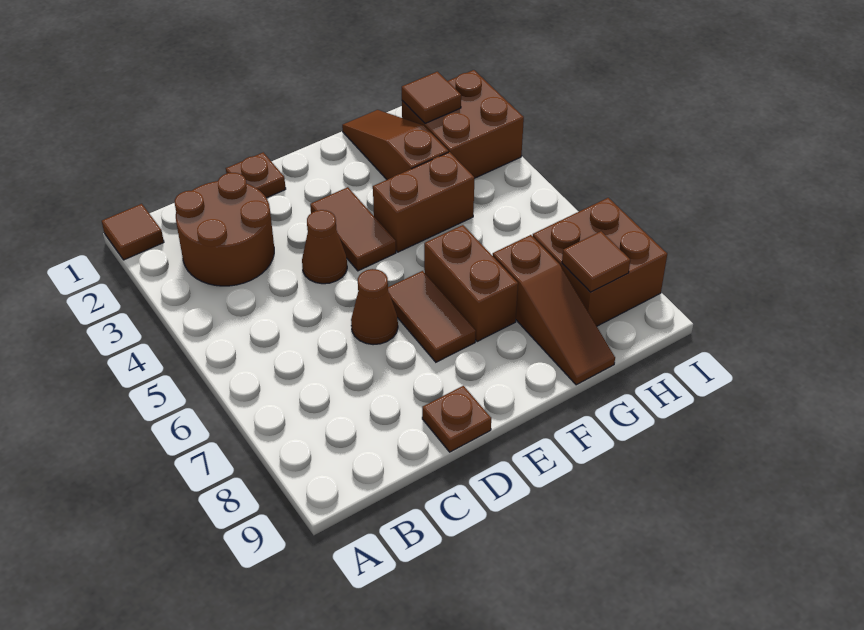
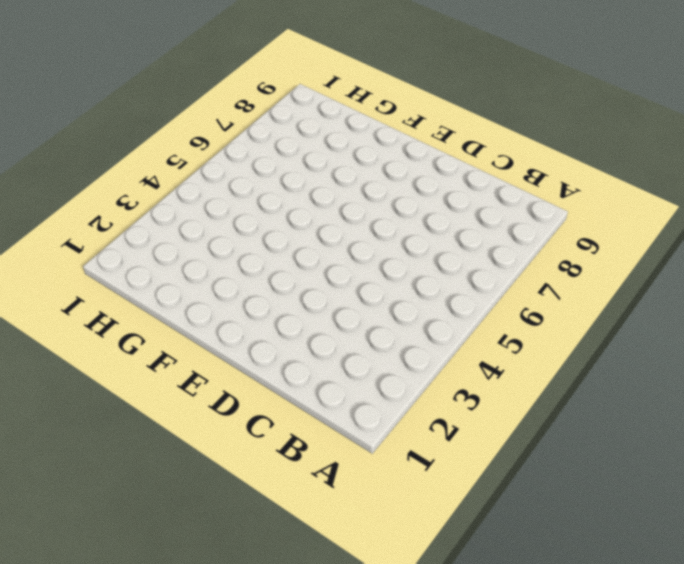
none -> brown tile A1 level 1
none -> brown round brick B2:C3 level 1
none -> brown plate D1 level 1

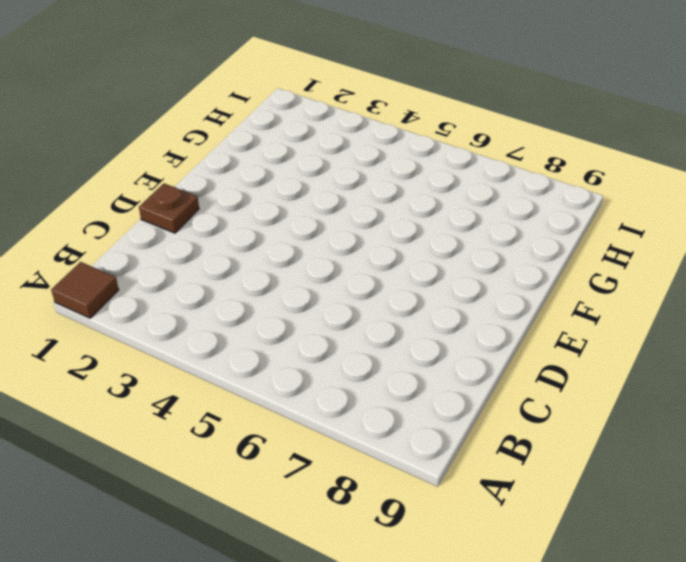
none -> brown round brick B2:C3 level 1
none -> brown cone D4 level 1
none -> brown cone D6 level 1

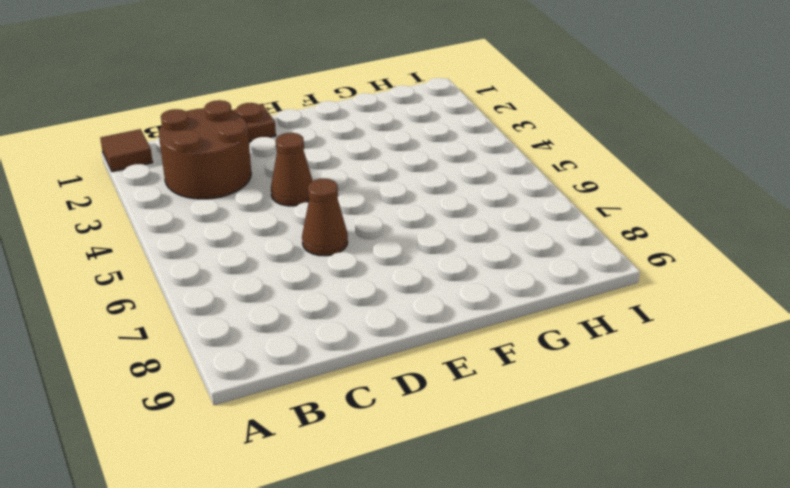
none -> brown plate D9 level 1
none -> brown tile E3:E4 level 1
none -> brown tile E6:E7 level 1

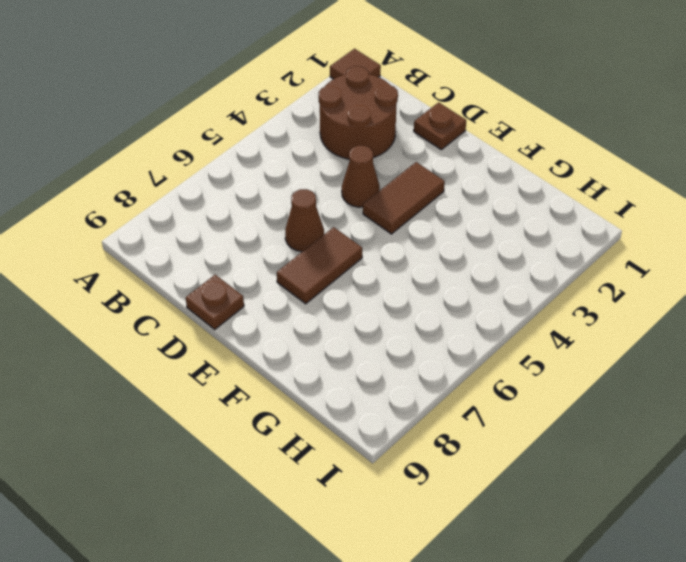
none -> brown brick F4:G4 level 1
none -> brown brick F6:F7 level 1
none -> brown slope G1:G3 level 1 top 3

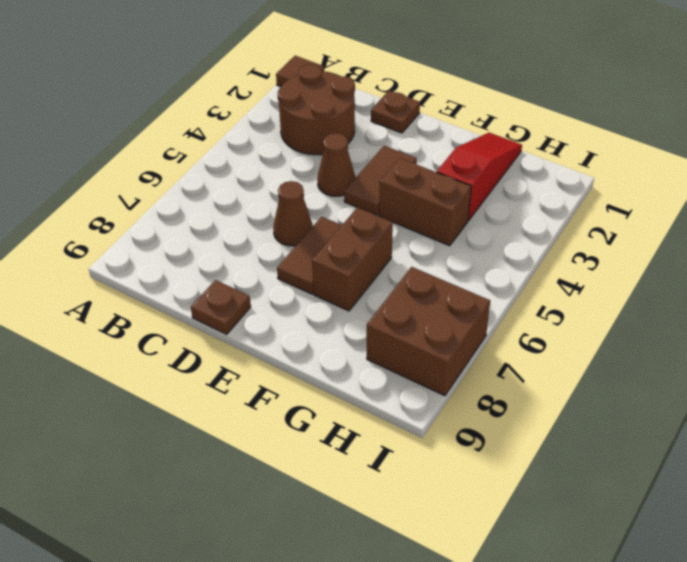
red slope G1:G3 level 1 top 3 -> brown slope G1:G3 level 1 top 3
none -> brown slope G7:G9 level 1 top 7
none -> brown brick H2:I3 level 1
none -> brown tile H2 level 2

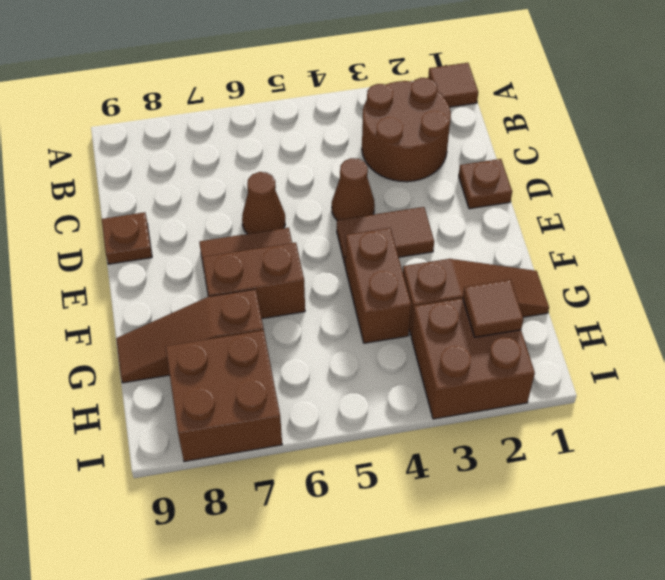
none -> brown tile H8 level 2

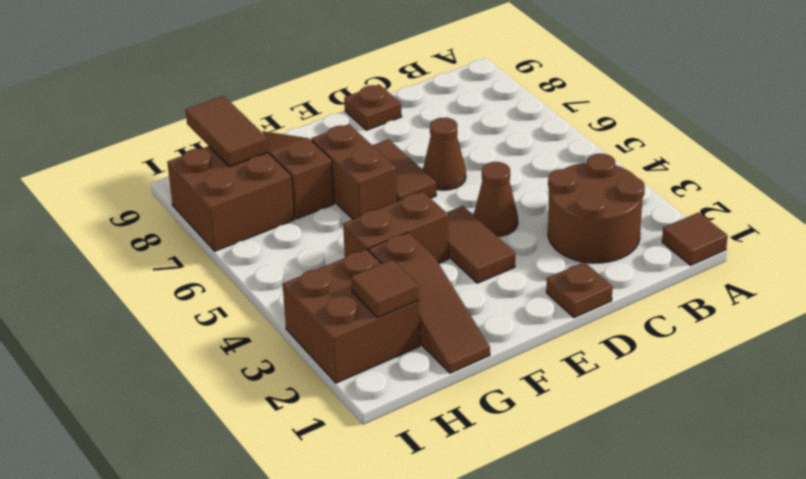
brown tile H8:H9 level 2 -> brown tile H8 level 2

